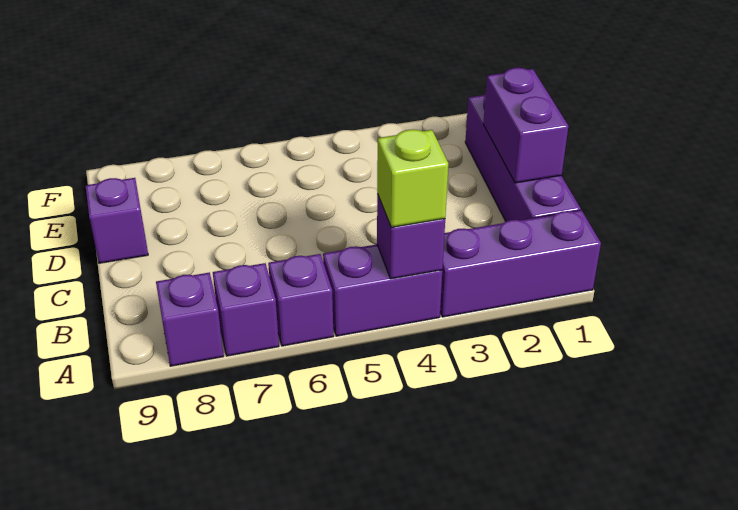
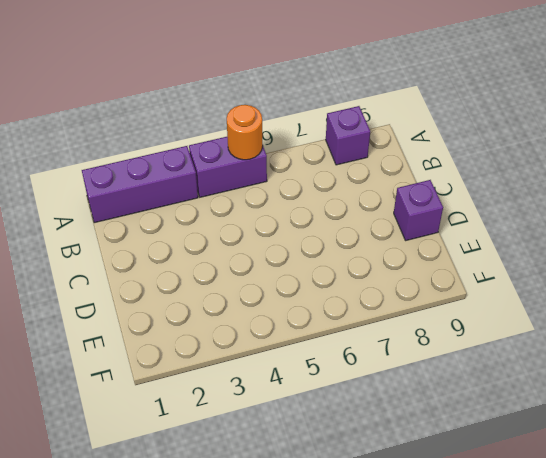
orange round brick A5 level 2 -> none
none -> purple brick A6 level 1
none -> purple brick A7 level 1

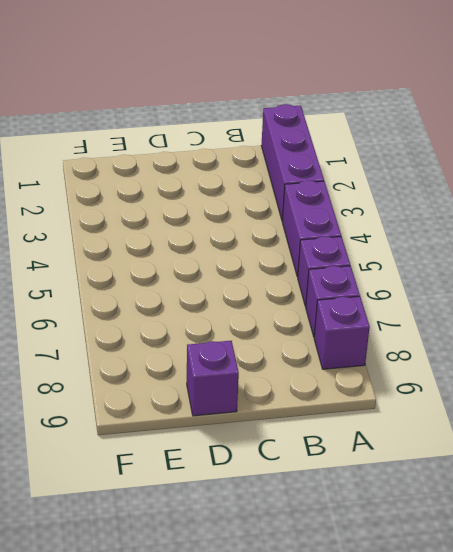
none -> purple brick B1:E1 level 1
none -> purple brick A4 level 2

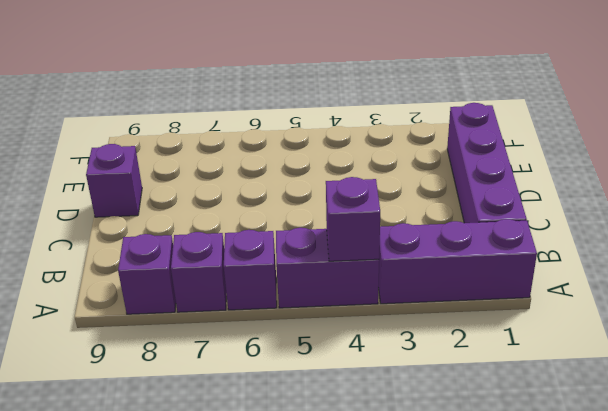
none -> purple brick C1:D1 level 2
none -> lime brick A4 level 3

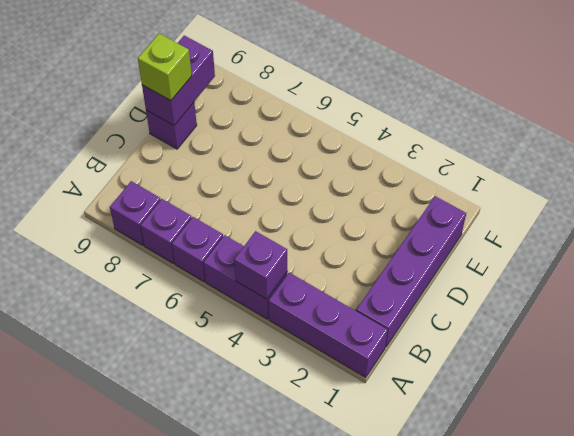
purple brick D9:E9 level 2 -> purple brick C1:D1 level 2
lime brick D9 level 3 -> lime brick A4 level 3

